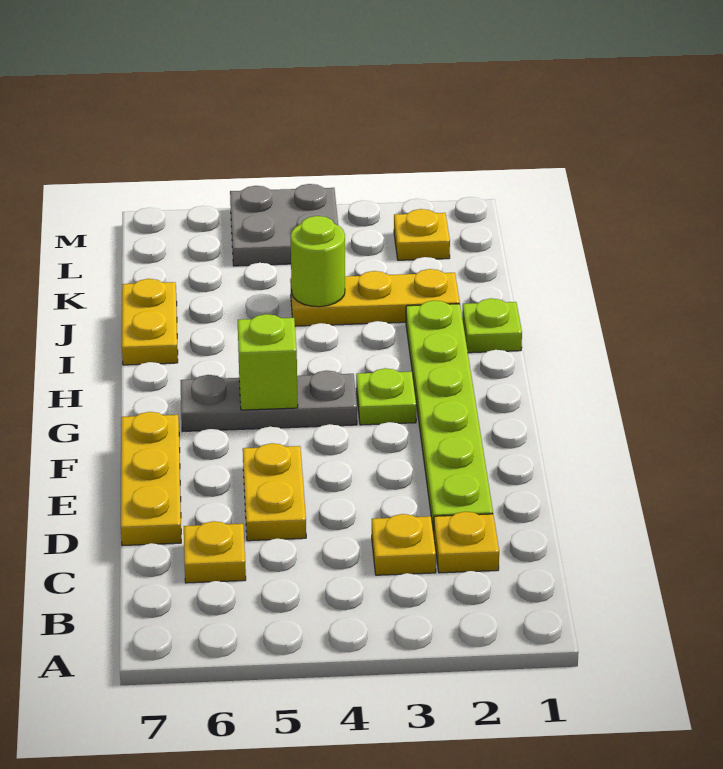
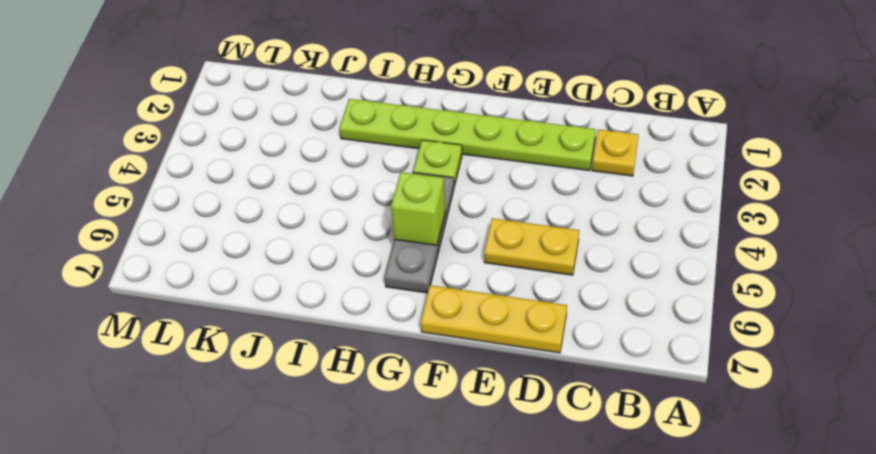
none -> yellow plate C3 level 1
none -> yellow plate C6 level 1
none -> lime plate I1 level 1

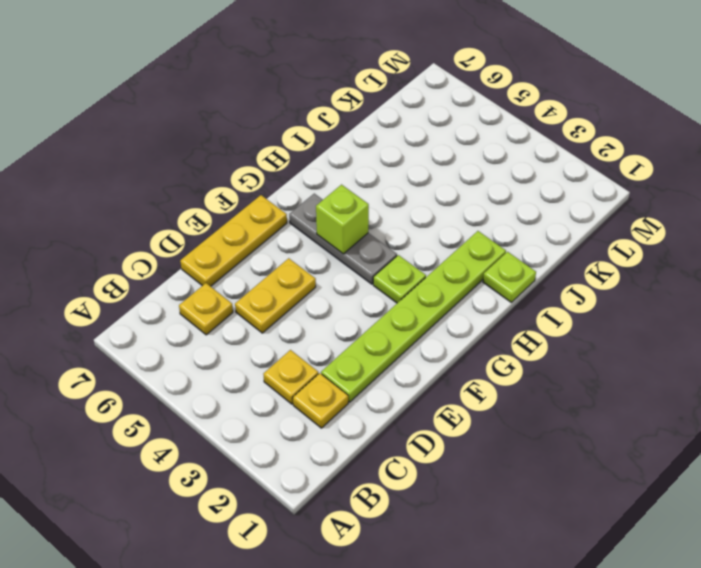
none -> yellow plate I7:J7 level 1
none -> yellow plate J2:J4 level 1
none -> yellow plate L2 level 1

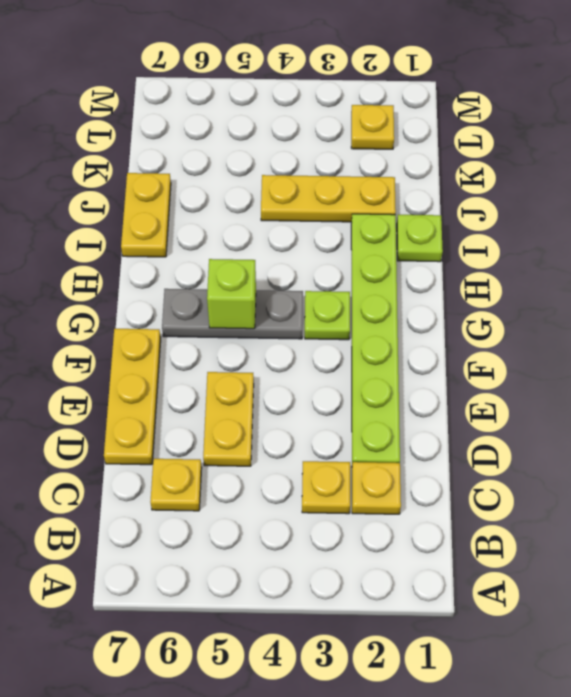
none -> grey plate L4:M5 level 1
none -> lime round brick J4 level 2

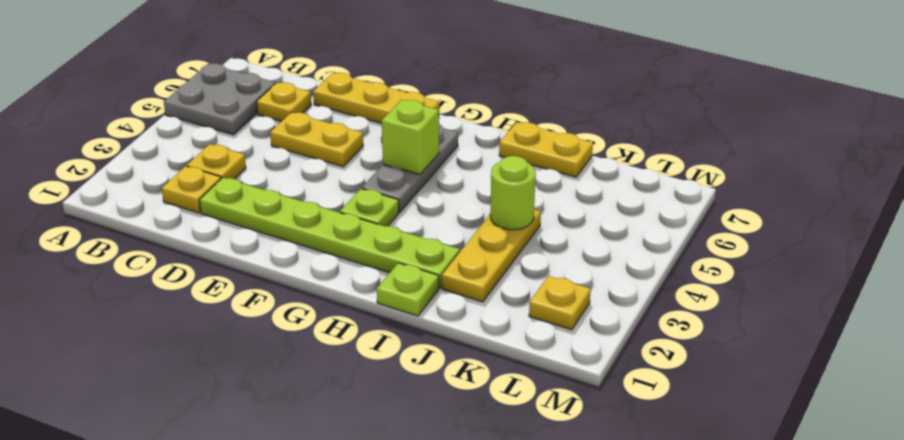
grey plate A5:B6 level 1 -> grey plate L4:M5 level 1

